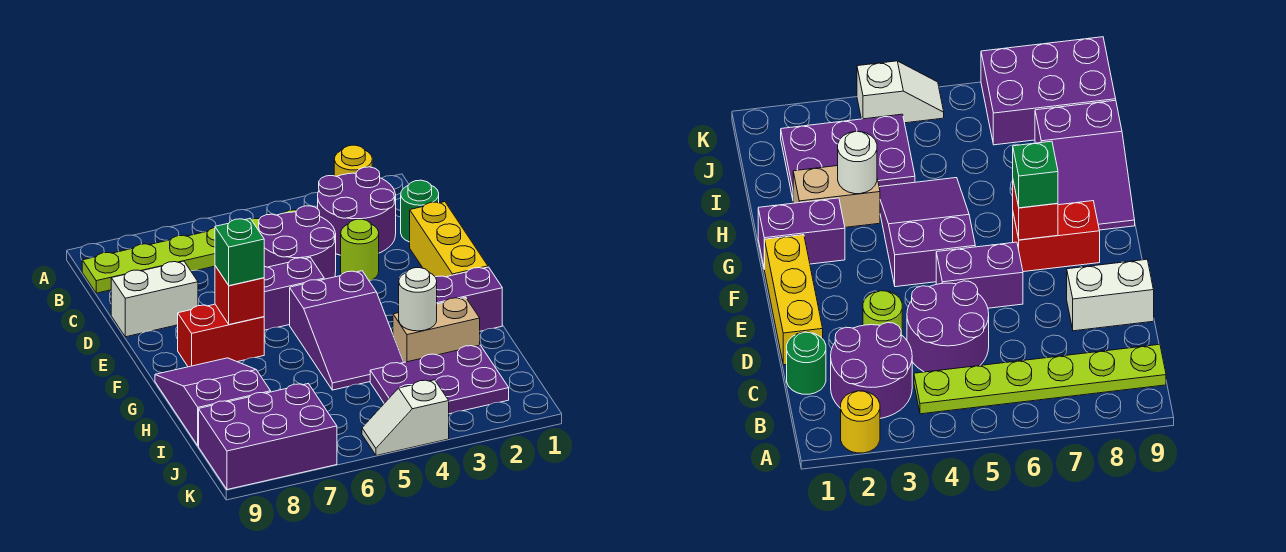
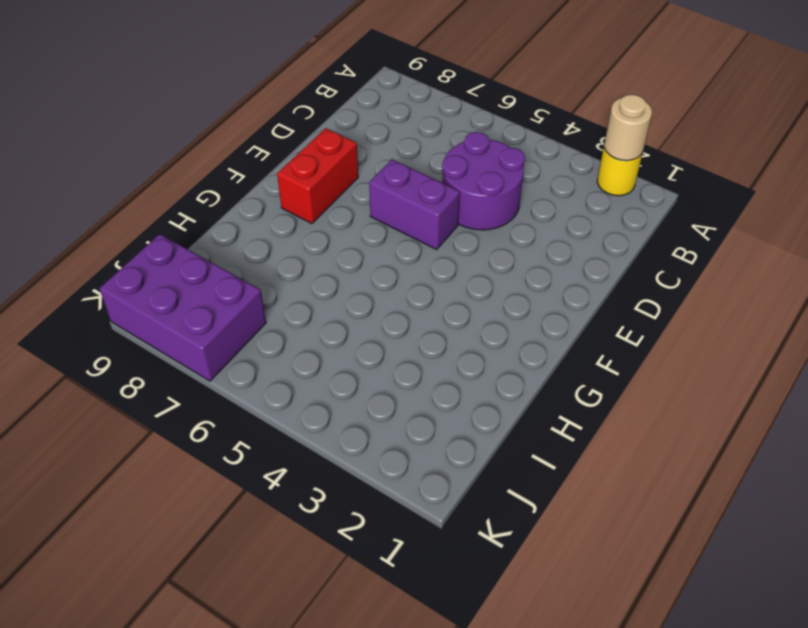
tan round brick A2 level 2 -> none
red brick E8:F8 level 1 -> red brick F7:F8 level 1
none -> purple round brick B2:C3 level 1
none -> lime plate B4:B9 level 1
none -> green round brick C1 level 1

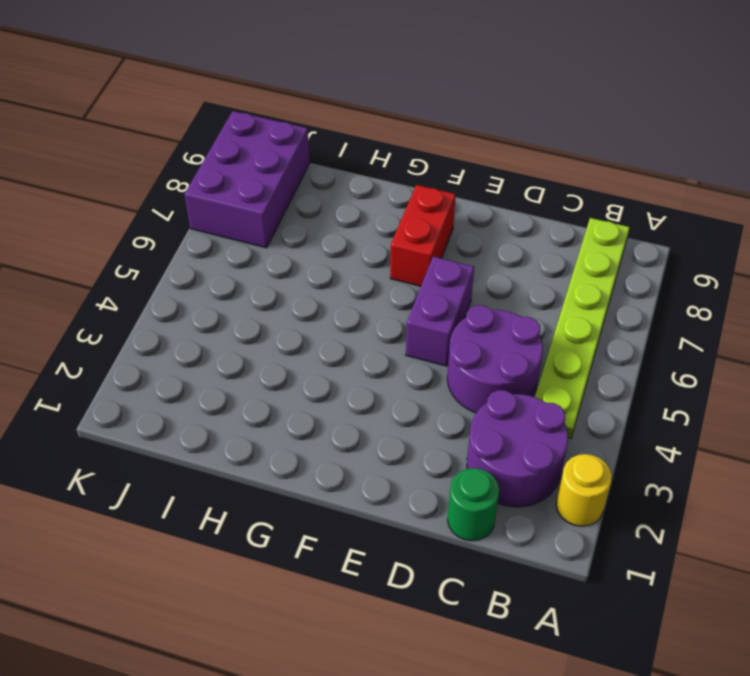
none -> yellow brick D1:F1 level 1
none -> lime round brick D3 level 1
none -> white brick D8:D9 level 1

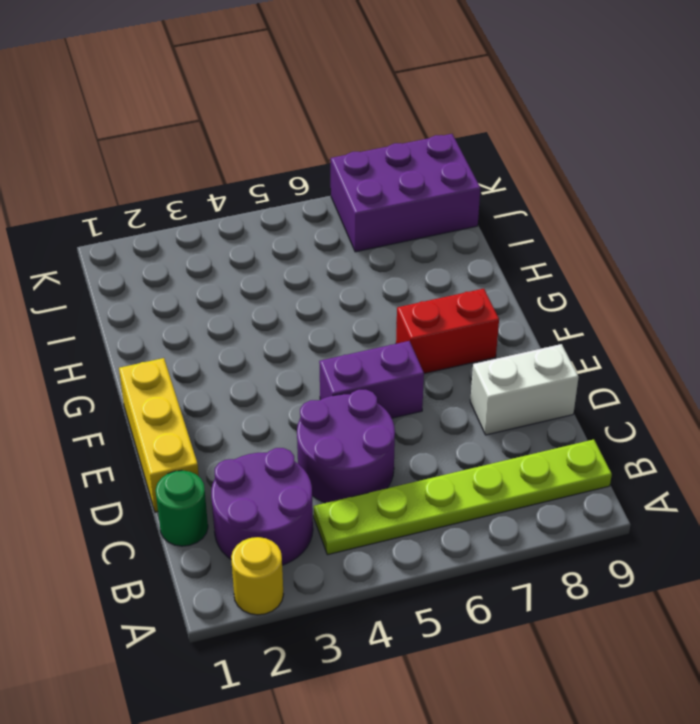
none -> lime round brick D3 level 1
none -> purple slope F4:H5 level 1 top F
none -> purple brick G1:G2 level 1

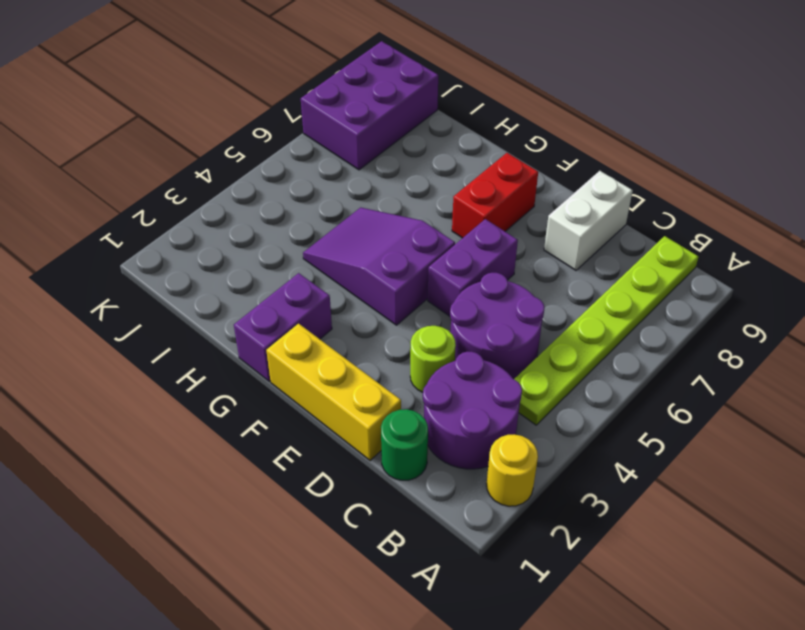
none -> purple slope G8:I9 level 1 top I
none -> tan brick H2:H3 level 1
none -> purple plate I2:J4 level 1

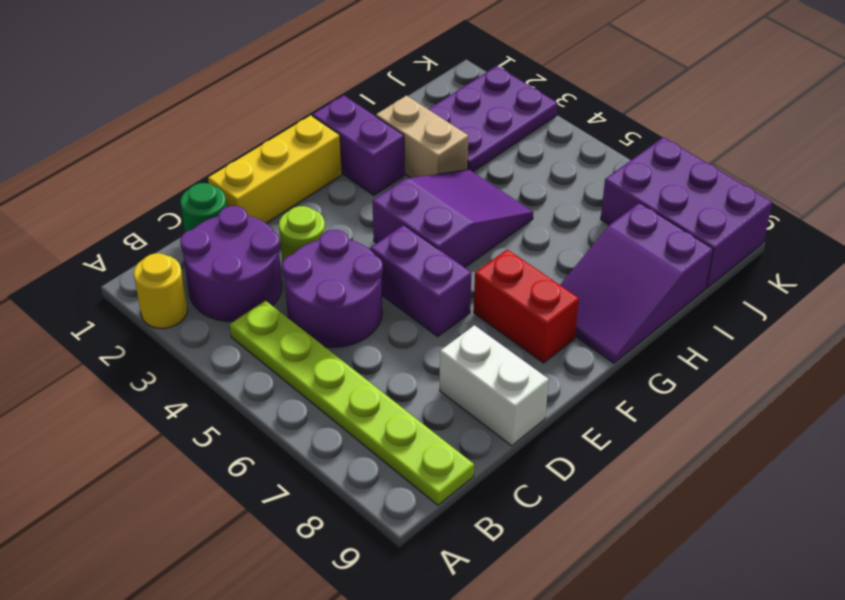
purple plate I2:K3 level 1 -> purple plate I2:J4 level 1
none -> white slope K4:K5 level 1 top 4
none -> red brick F7 level 2
none -> white round brick H3 level 2

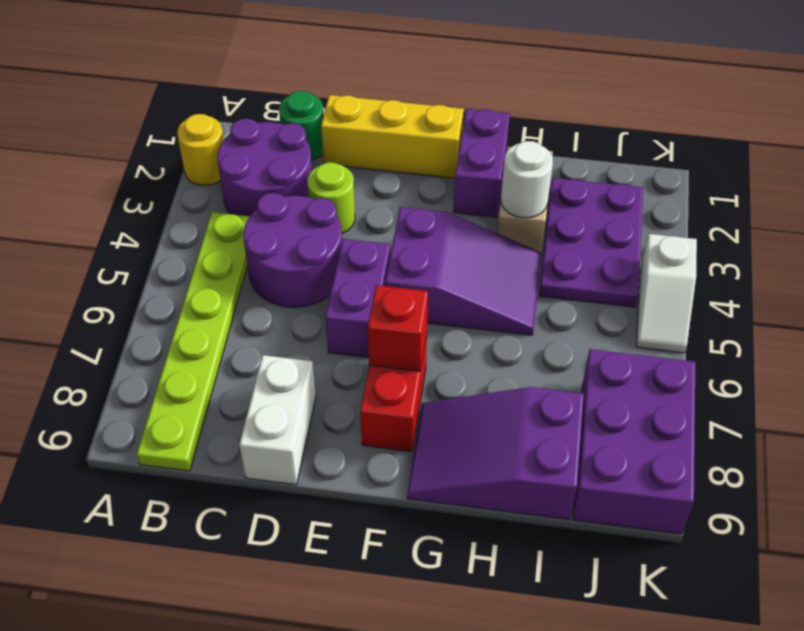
none -> green brick F7 level 3

